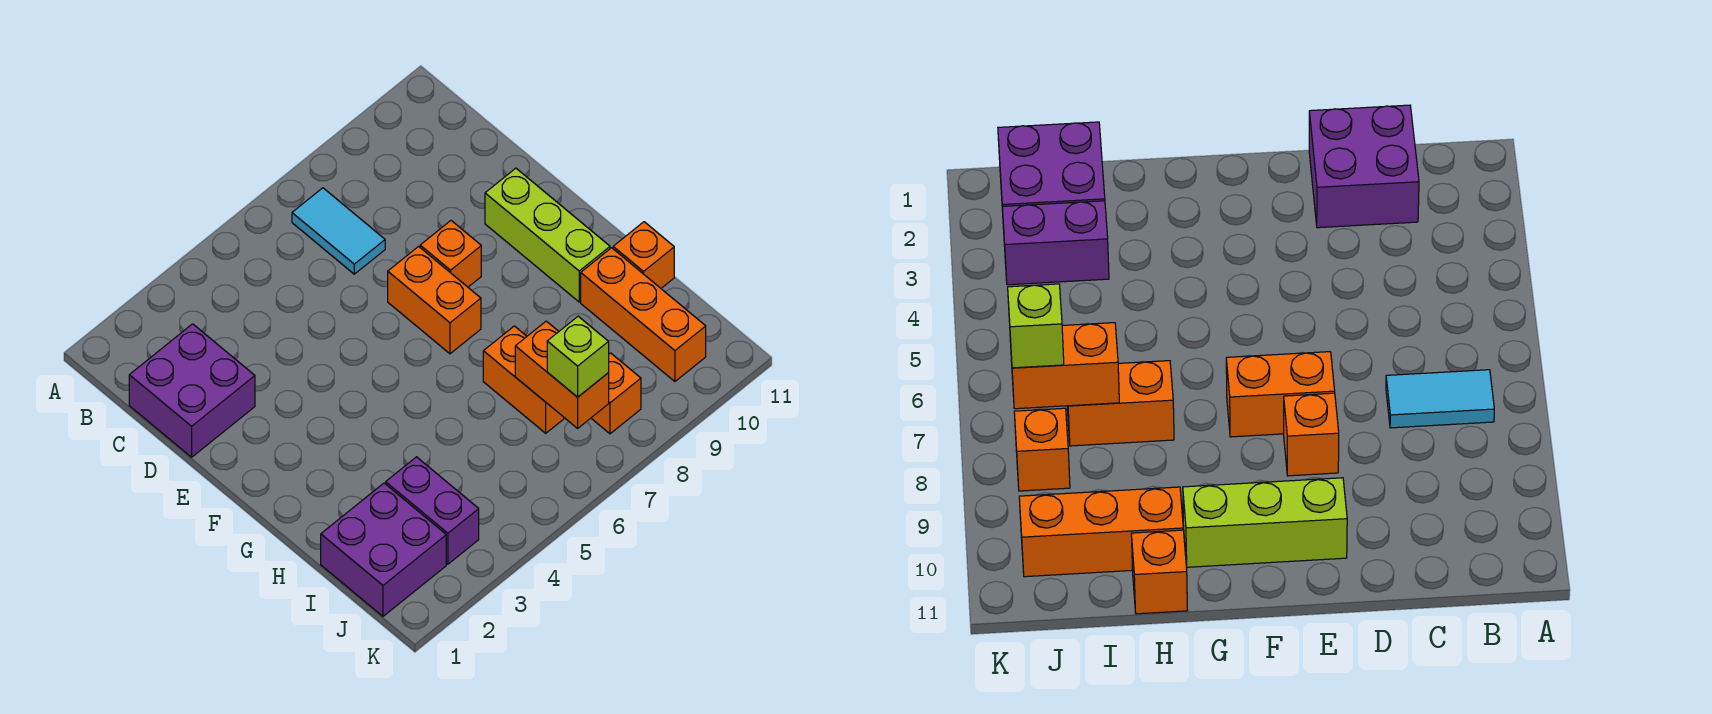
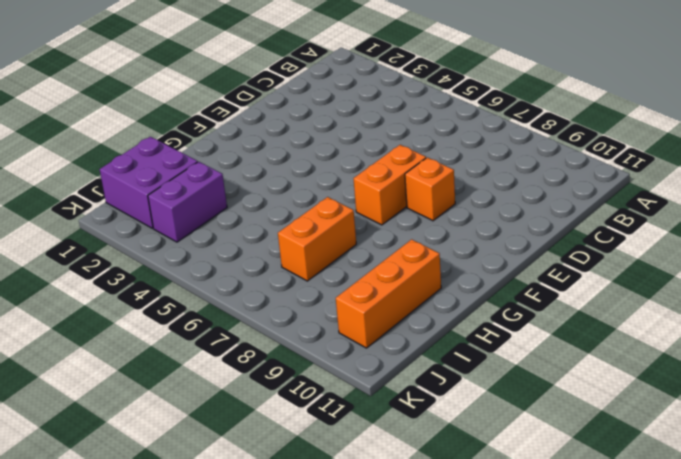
none -> cyan tile B7:C7 level 1
none -> purple brick C1:D2 level 1
none -> lime brick E10:G10 level 1

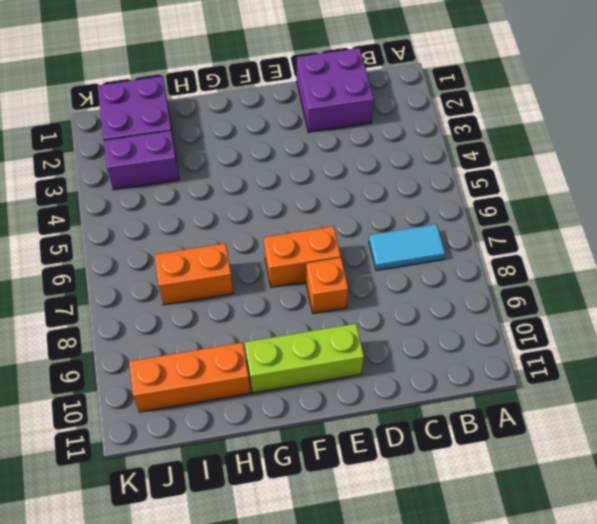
none -> orange brick H11 level 1
none -> orange brick J8 level 1
none -> orange brick I7:J7 level 2

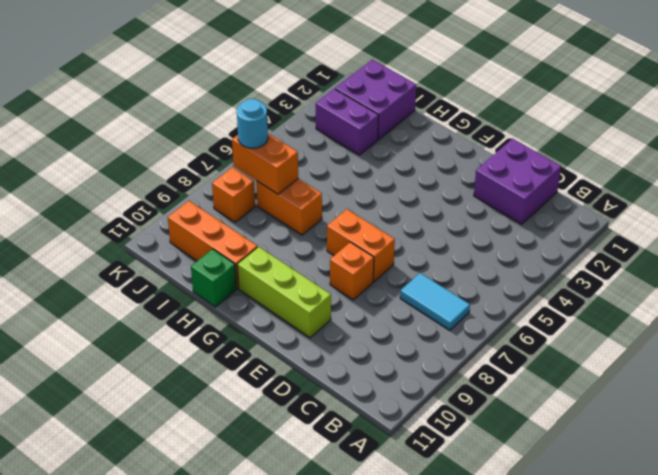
green brick H11 level 1 -> orange brick H11 level 1
cyan round brick J7 level 3 -> lime brick J7 level 3

